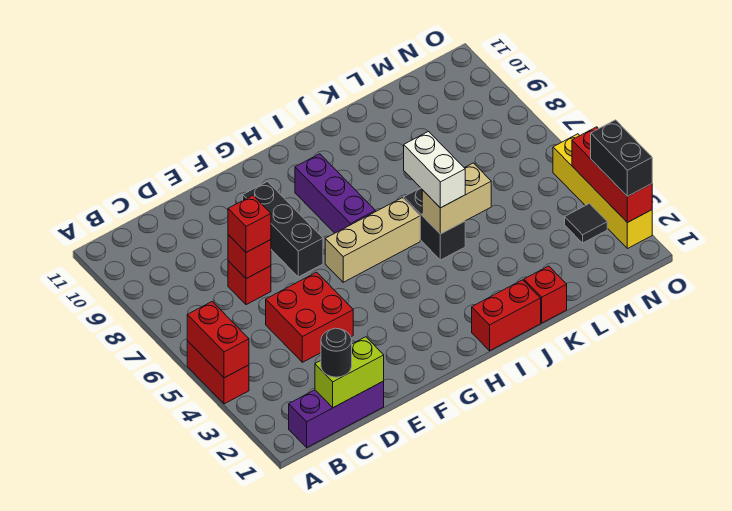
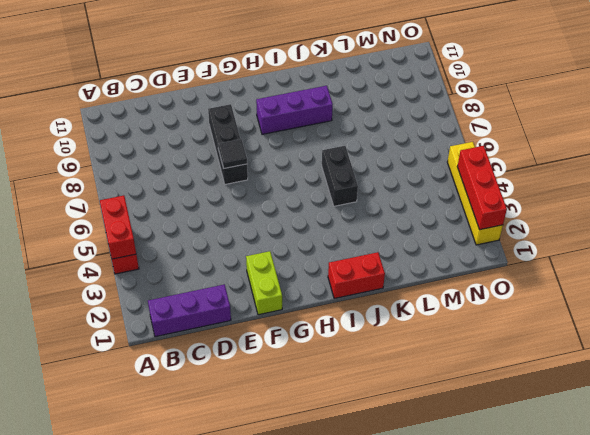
lime brick F1:F2 level 1 -> lime brick C1:D1 level 2
black tile F7 level 2 -> black tile N3 level 1
purple brick H9:J9 level 1 -> purple brick H7:H9 level 1
none -> red brick D4:E5 level 1
none -> red brick D7 level 1
none -> tan brick G6:I6 level 1

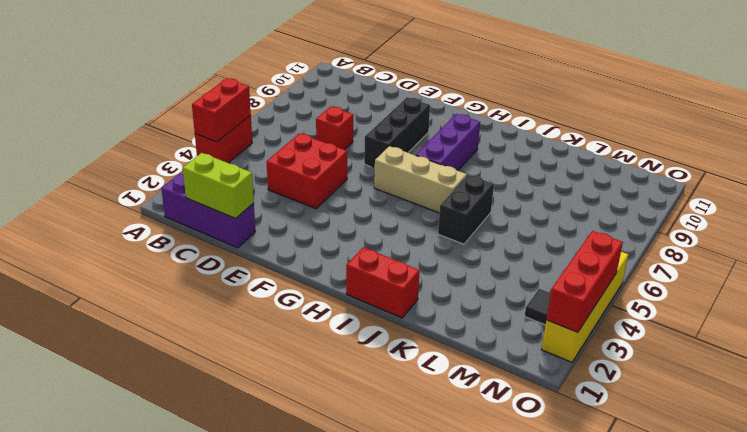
none -> red brick K1 level 1
none -> red brick D7 level 2
none -> tan brick J5:K5 level 2

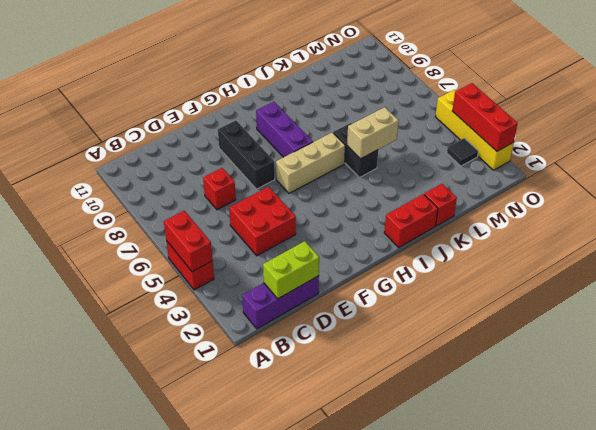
none -> red brick D7 level 2
none -> black round brick C1 level 3
none -> red brick D7 level 3

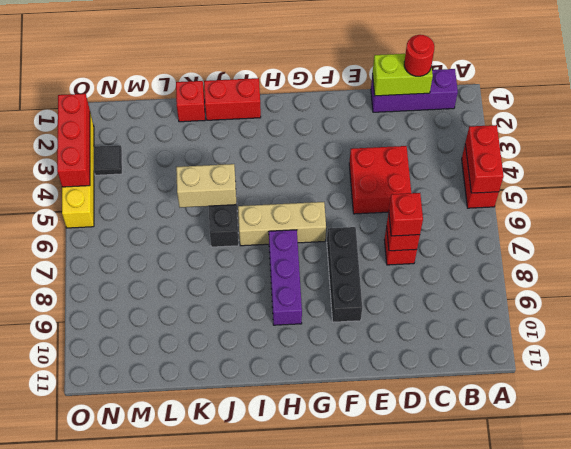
red round brick C1 level 3 -> black round brick C1 level 3
none -> white brick J5:J6 level 3
none -> black brick O2:O3 level 3

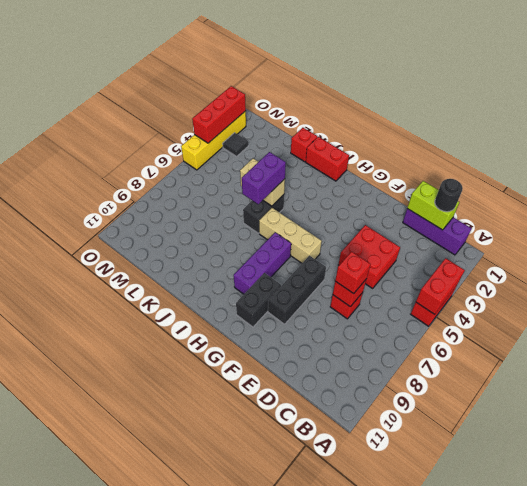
black brick G9:G10 level 1 -> black brick O2:O3 level 3
purple brick J5:J6 level 3 -> white brick J5:J6 level 3

